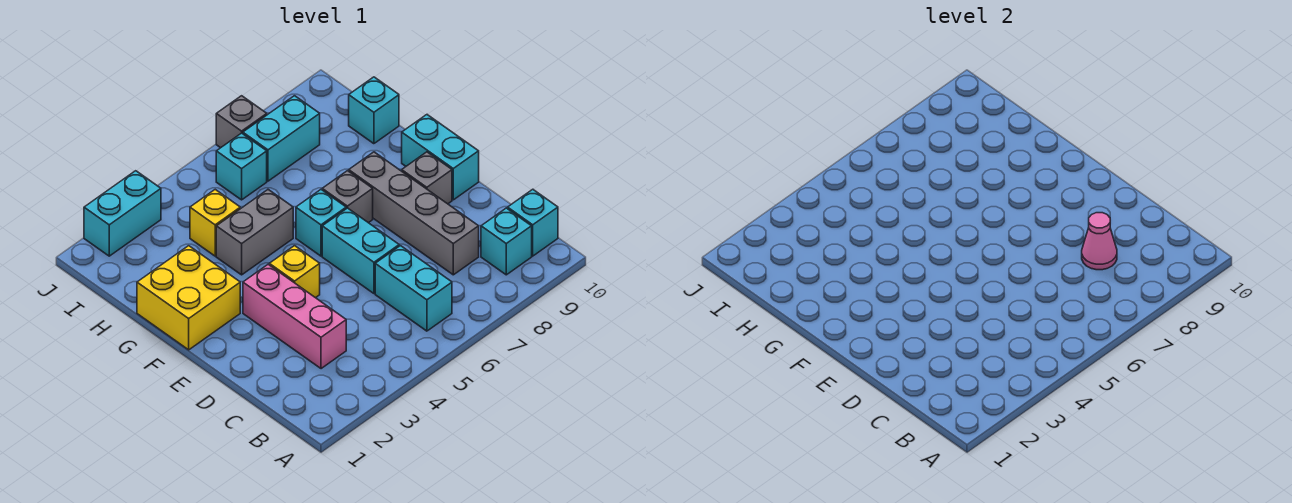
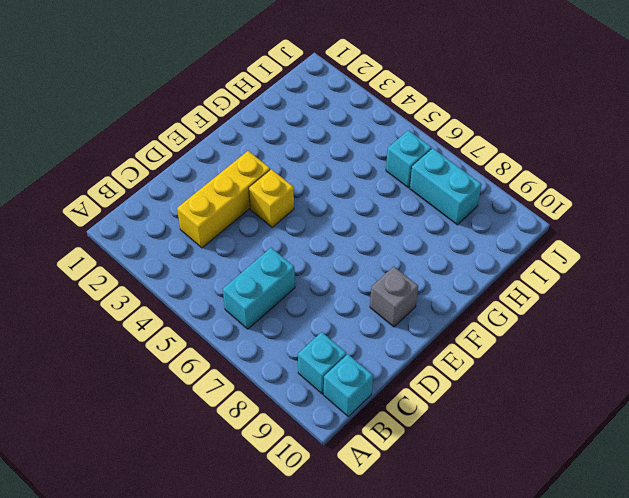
yellow brick C3:E3 level 1 -> pink brick C3:E3 level 1
none -> grey brick C8:F8 level 1
none -> cyan brick D6:E6 level 1
none -> cyan brick E10:F10 level 1

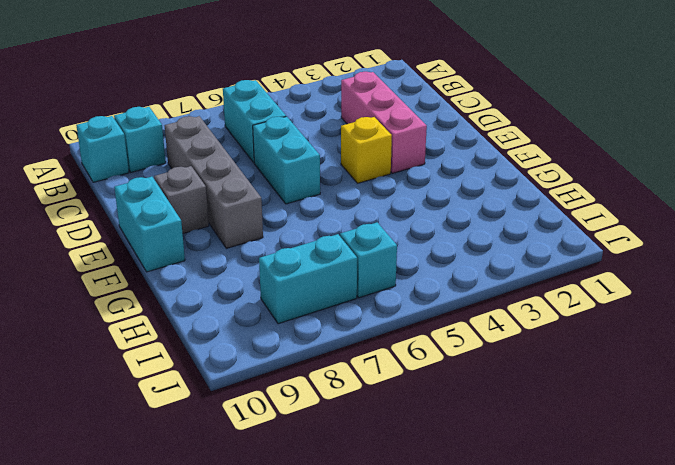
none -> yellow brick F1:G2 level 1
none -> cyan brick F6 level 1
none -> grey brick F7 level 1

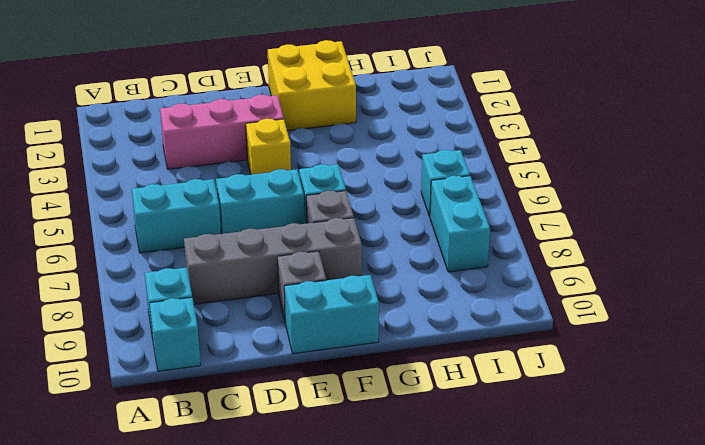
none -> grey brick G4:G5 level 1
none -> yellow brick H4 level 1
none -> cyan brick H10 level 1

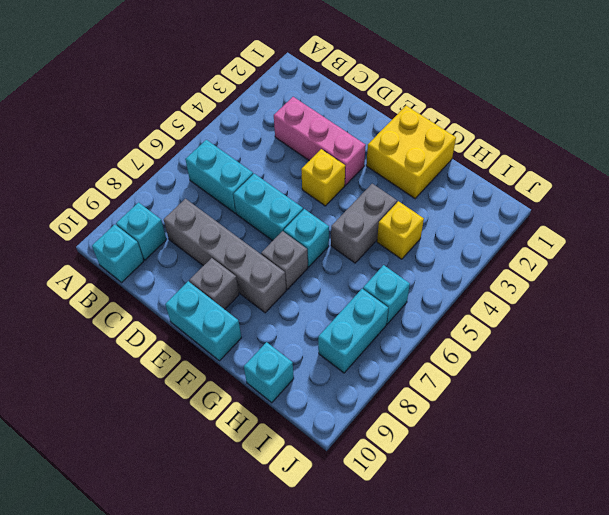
none -> cyan brick J2:J3 level 1
none -> grey brick J7 level 1
none -> pink cone C8 level 2

